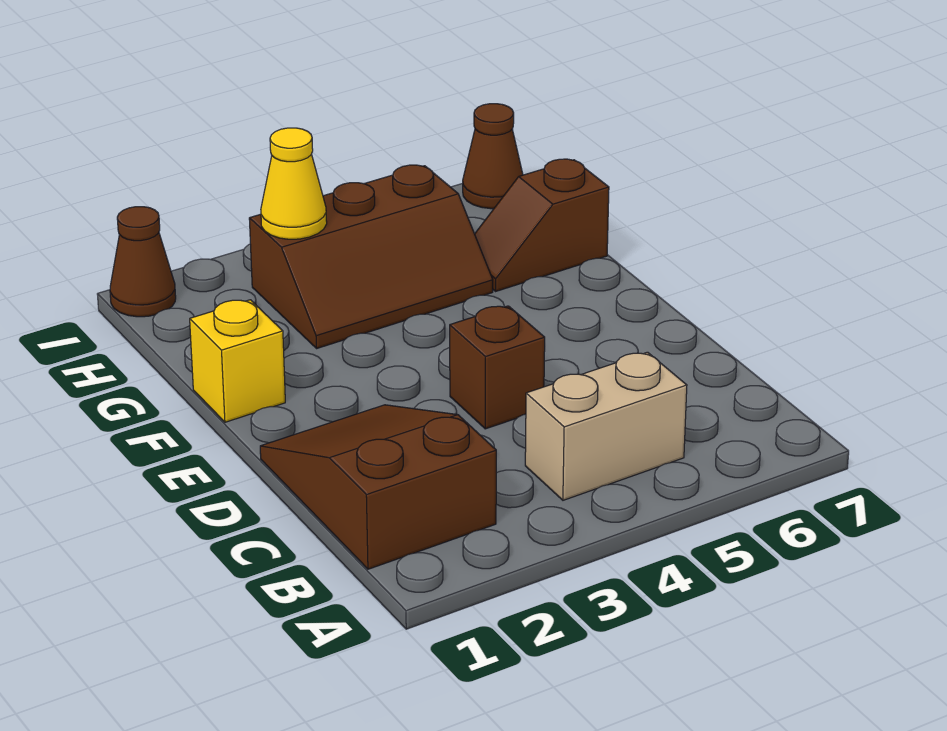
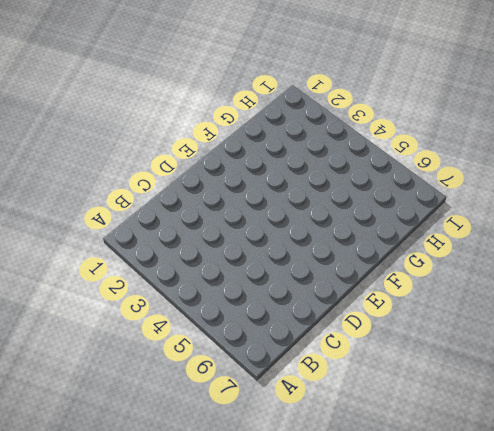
none -> brown slope B1:D2 level 1 top B
none -> tan brick B4:B5 level 1

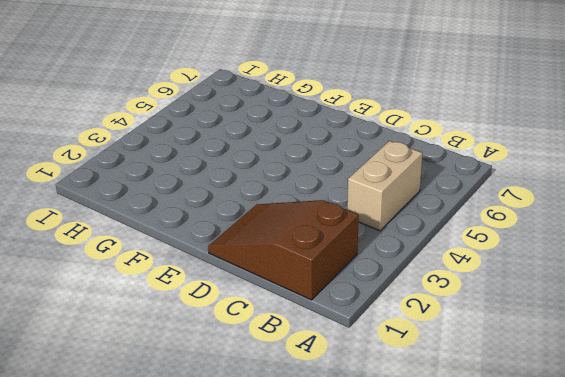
none -> brown brick D4 level 1
none -> yellow brick F1 level 1

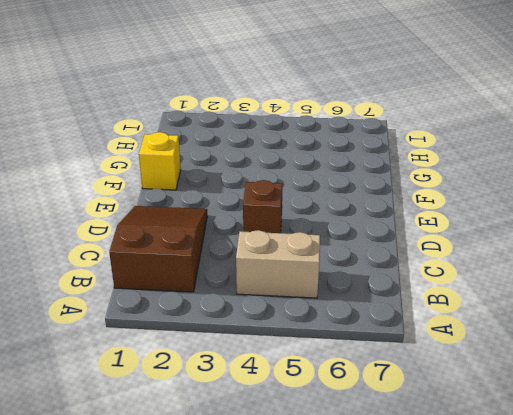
none -> brown slope G3:H5 level 1 top H
none -> brown slope G6:G7 level 1 top 7

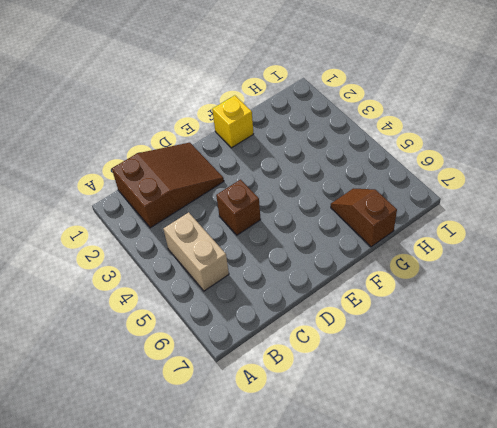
none -> brown slope G3:H5 level 1 top H
none -> brown cone I1 level 1

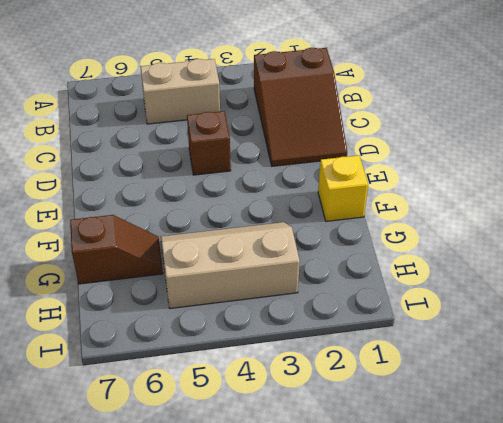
tan slope G3:H5 level 1 top H -> brown slope G3:H5 level 1 top H
none -> brown cone I1 level 1
none -> brown cone I7 level 1

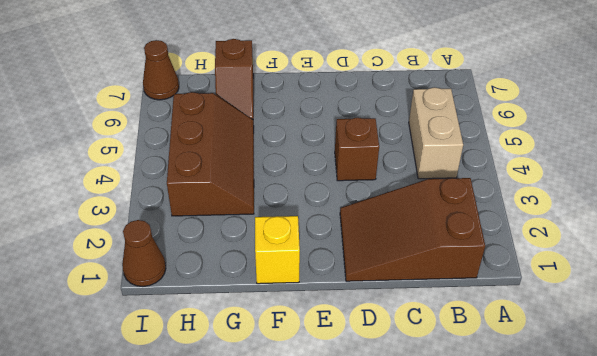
none -> yellow cone H3 level 2

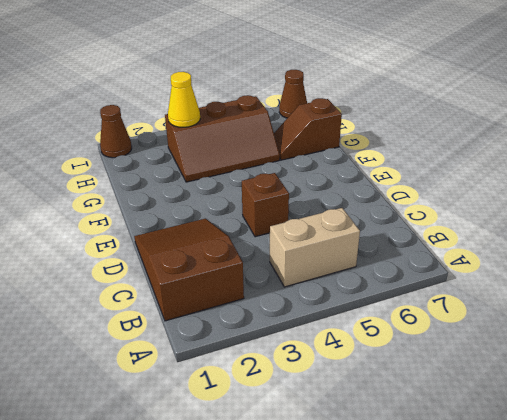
none -> yellow brick F1 level 1

